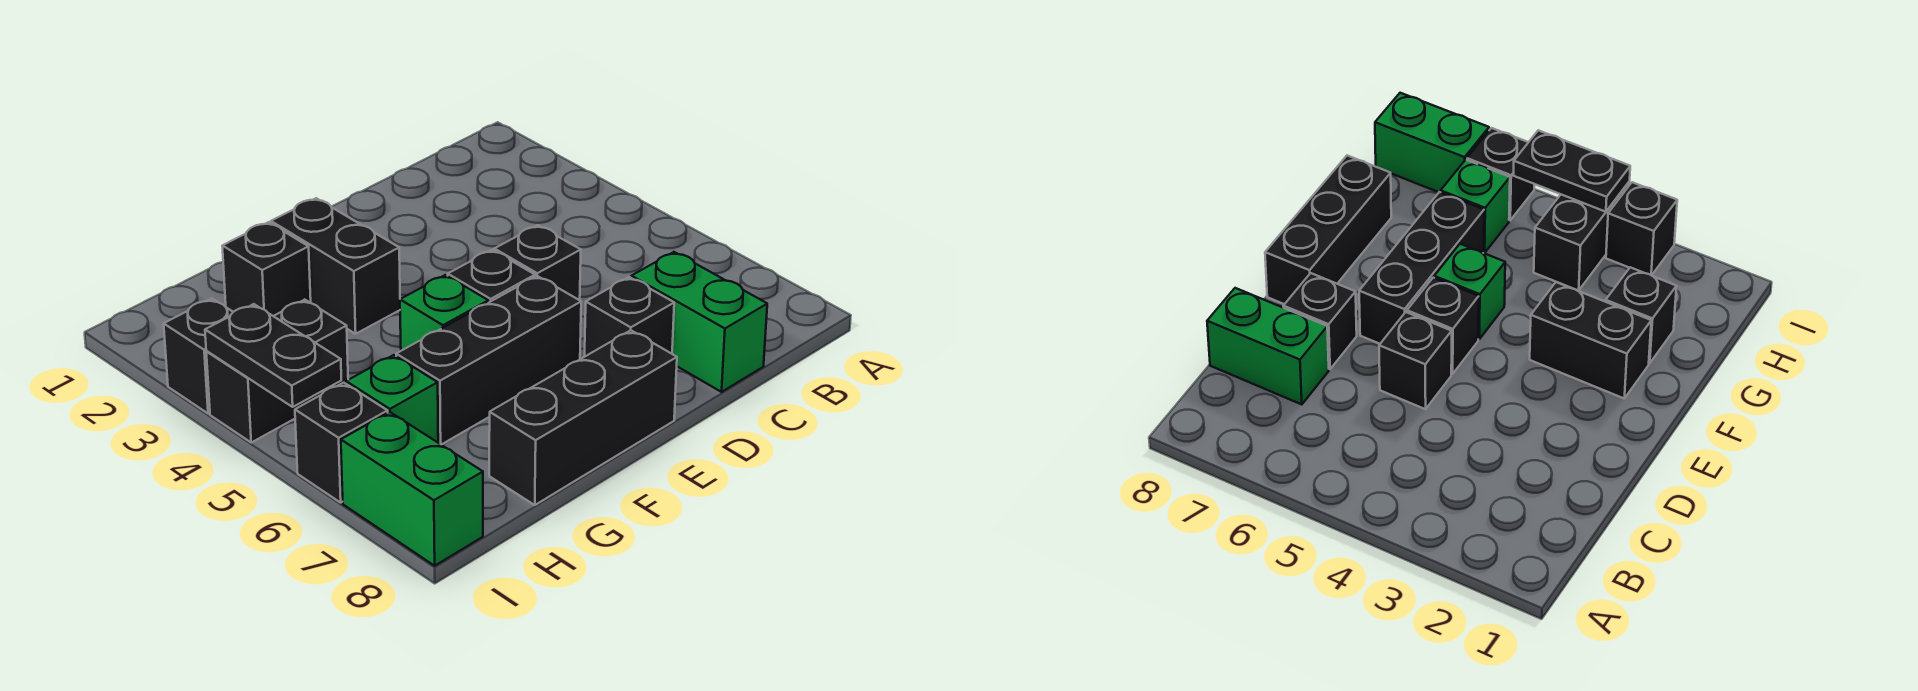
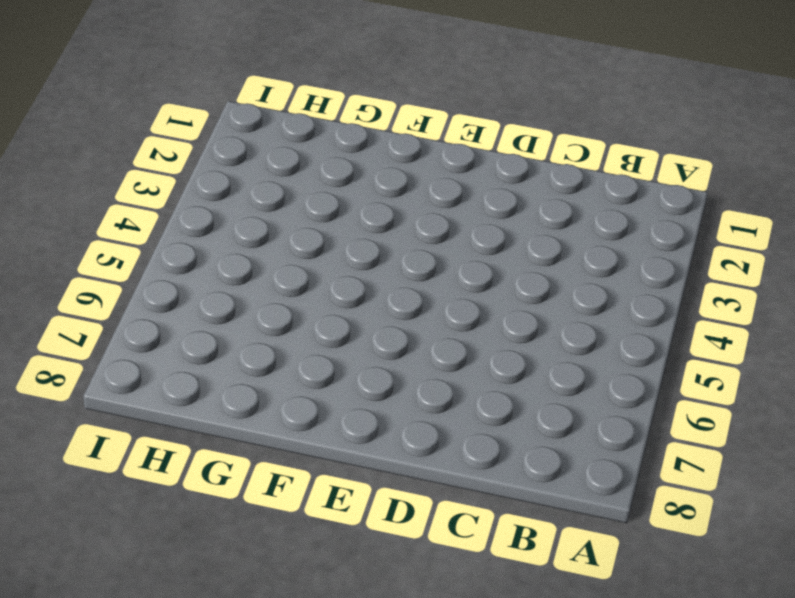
none -> green brick C7:C8 level 1
none -> black brick D5 level 1
none -> black brick D7 level 1

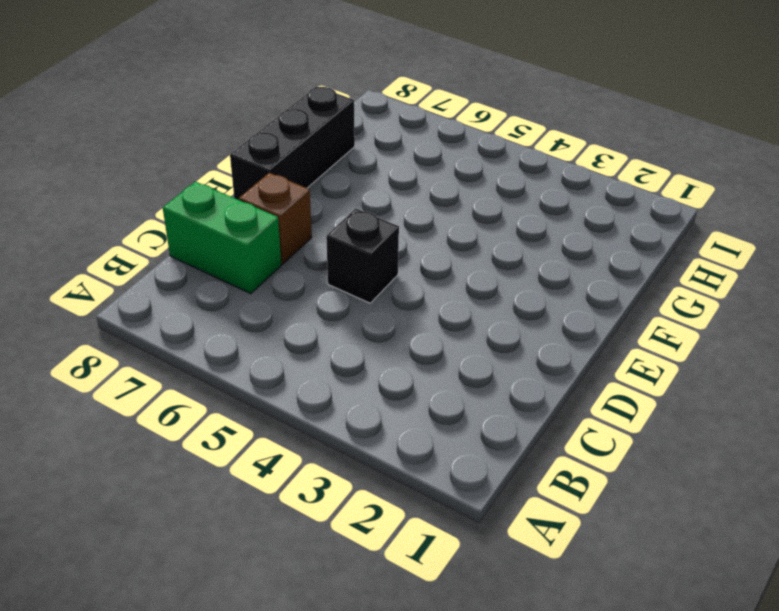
brown brick D7 level 1 -> black brick D7 level 1
none -> black brick E5 level 1
none -> black brick E6:G6 level 1
none -> black brick F2:F3 level 1

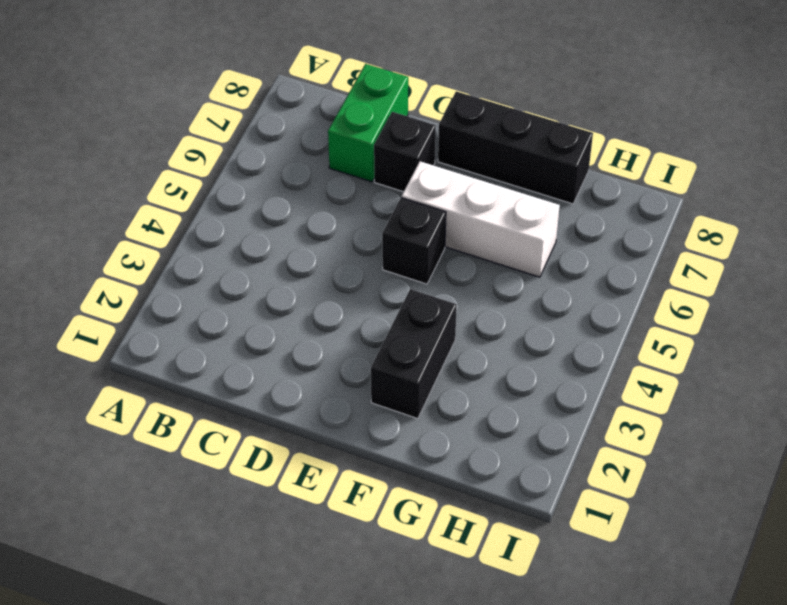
white brick E6:G6 level 1 -> black brick E6:G6 level 1
none -> black brick D5 level 1
none -> green brick F5 level 1
none -> black brick G2 level 1

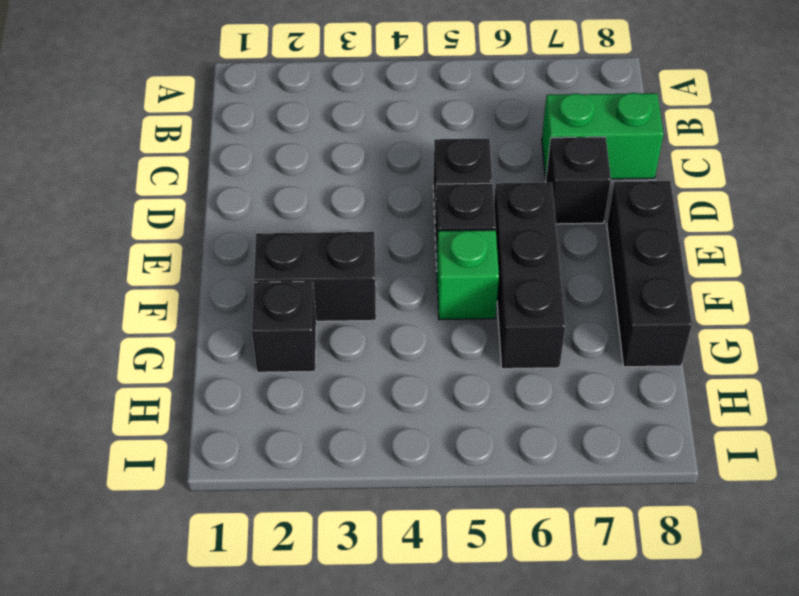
none -> black brick H4:I4 level 1
none -> green brick H6 level 1
none -> black brick I3 level 1

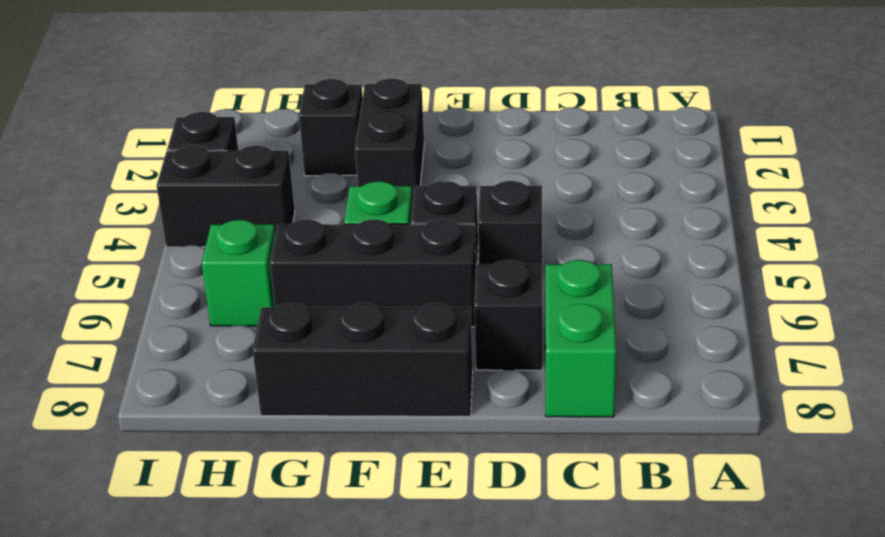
none -> black brick I6 level 1
none -> green brick I7:I8 level 1
none -> black plate I4:I5 level 2

